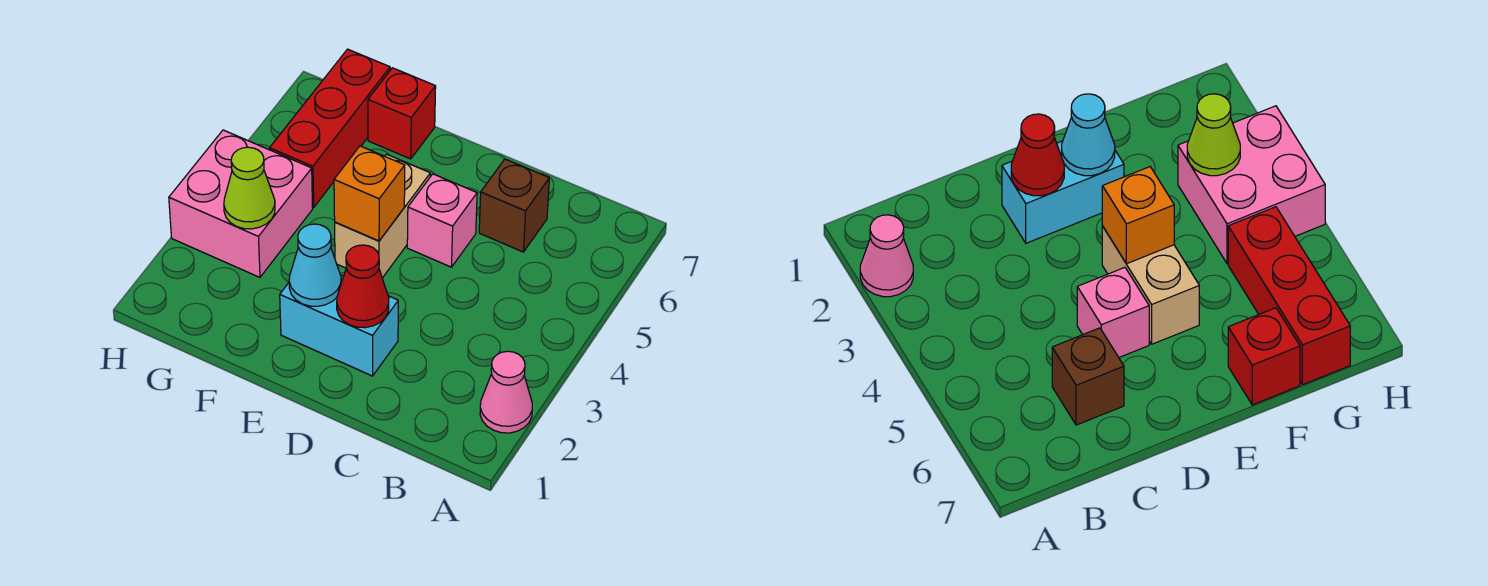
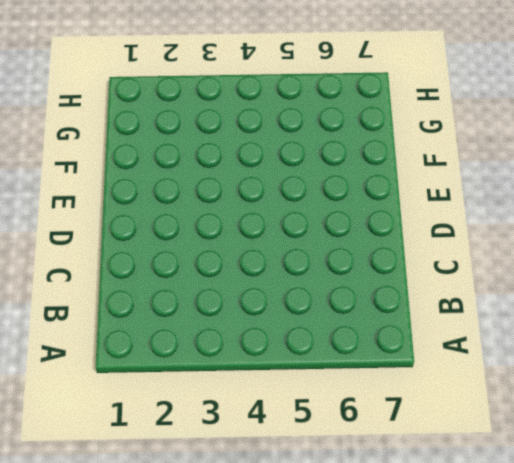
none -> pink cone A2 level 1
none -> brown brick C6 level 1
none -> cyan brick D2:E2 level 1

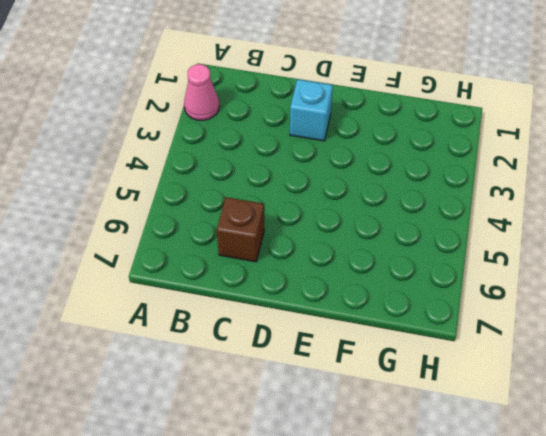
cyan brick D2 level 1 -> cyan brick D2:E2 level 1
none -> pink brick D5 level 1
none -> tan brick E4:E5 level 1
none -> red brick F7 level 1

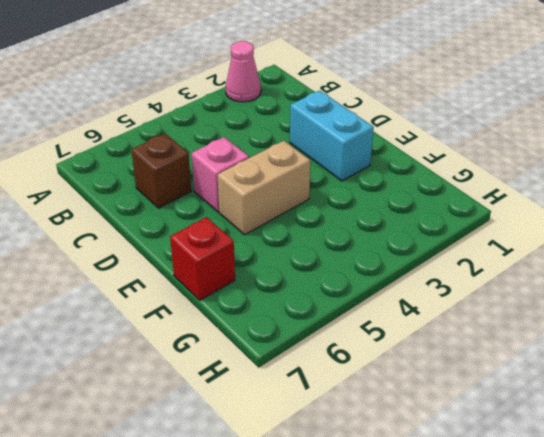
none -> pink brick G3:H4 level 1
none -> red brick G5:G7 level 1
none -> red cone D2 level 2

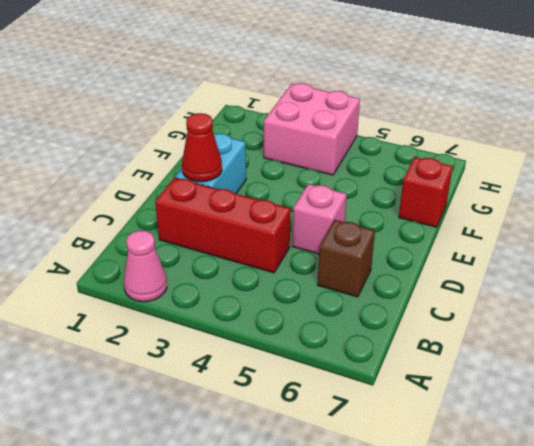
red brick C2:C4 level 1 -> red brick G5:G7 level 1
none -> tan brick E4:E5 level 1
none -> cyan cone E2 level 2
none -> orange brick E4 level 2

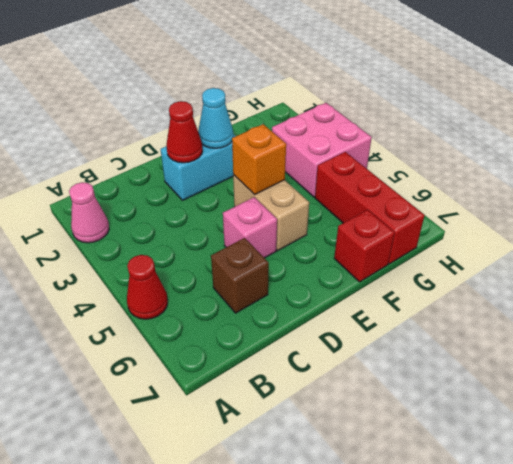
red cone A5 level 1 -> none
none -> lime cone G3 level 2

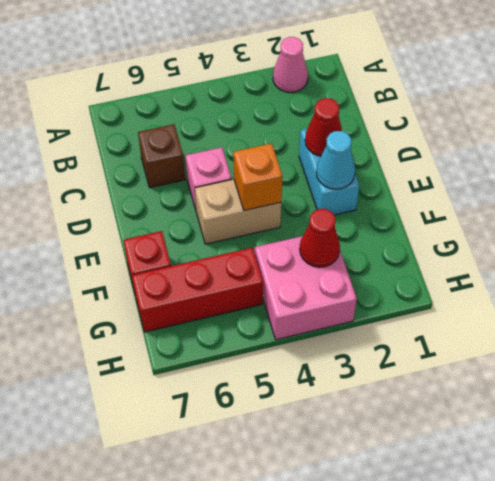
red cone G3 level 2 -> lime cone G3 level 2

